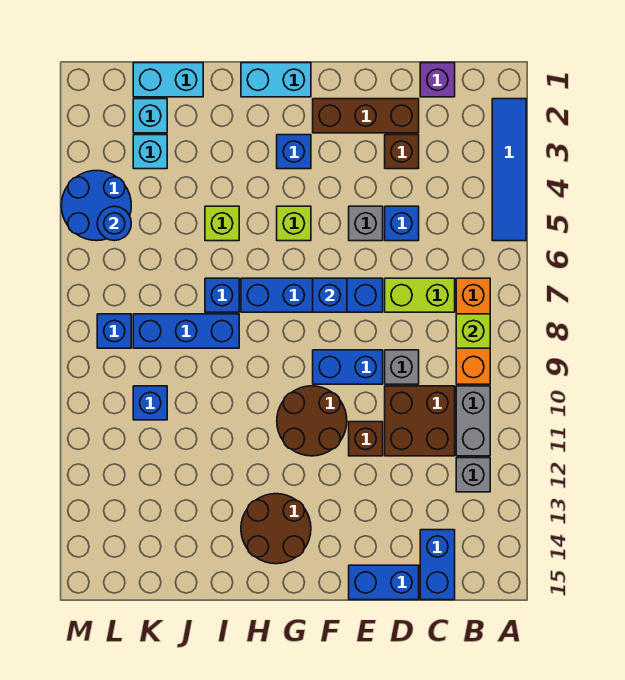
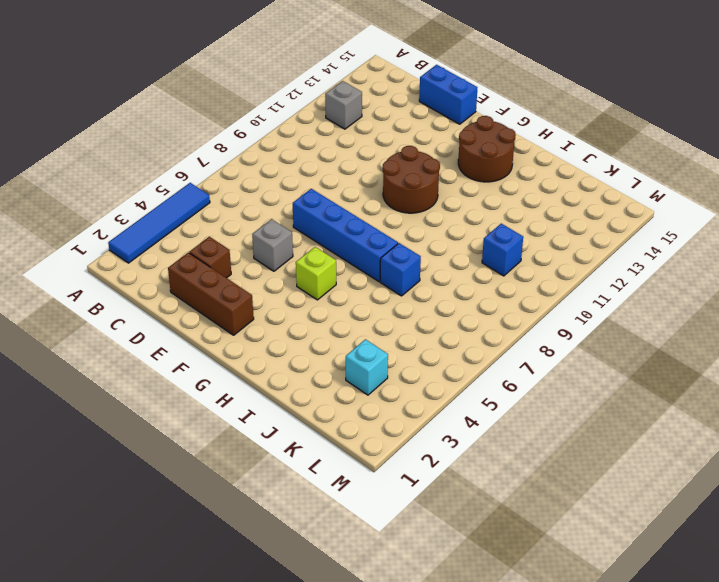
none -> orange brick B7:B9 level 1
none -> grey brick B10:B11 level 1
none -> purple brick C1 level 1
none -> lime brick C7:D7 level 1

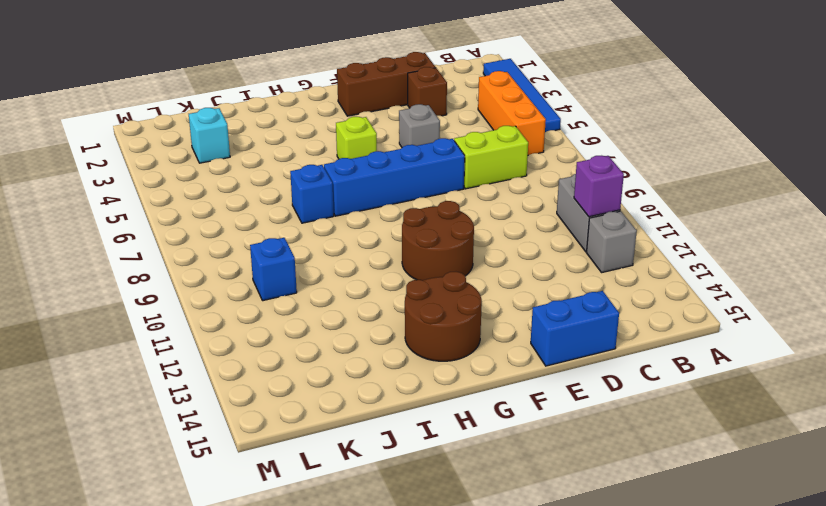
orange brick B4:B6 level 1 -> orange brick B7:B9 level 1
purple brick B11 level 2 -> purple brick C1 level 1
none -> brown brick C10:D11 level 1
none -> blue brick C14:C15 level 1
none -> blue brick D5 level 1
none -> grey brick D9 level 1

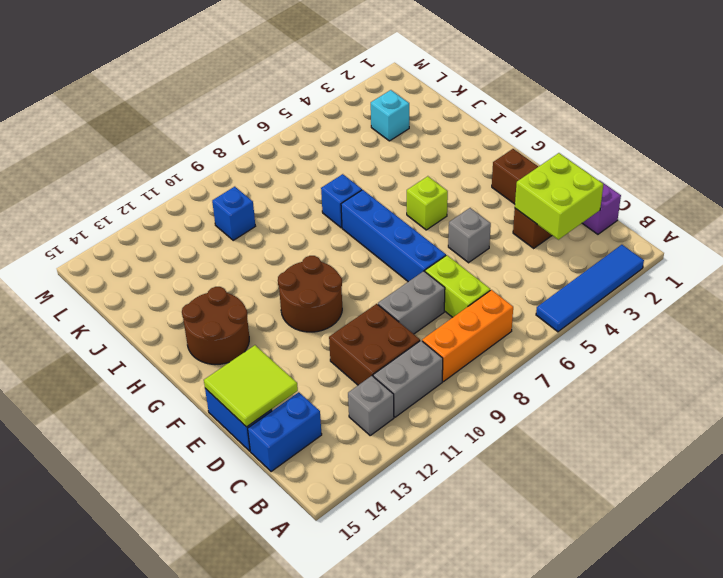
lime brick C2:D3 level 2 -> none
grey brick D8:D9 level 1 -> grey brick D9 level 1
lime tile D14:E15 level 2 -> none
none -> blue brick D5 level 1
none -> blue brick E9:F9 level 1
none -> brown brick E11 level 1
none -> cyan brick G1:H1 level 1

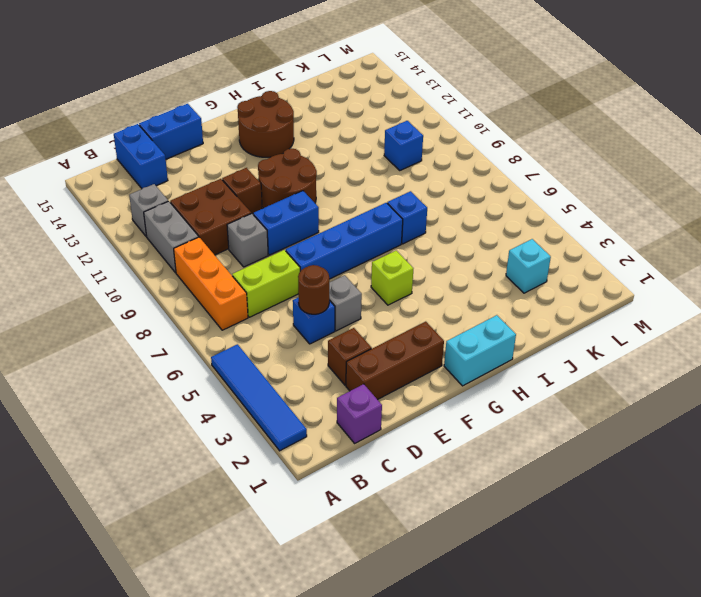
brown round brick D5 level 2 -> none
none -> blue brick G3 level 1
none -> lime brick I5 level 1
none -> blue brick I8:K8 level 1
none -> cyan brick J1:K1 level 1

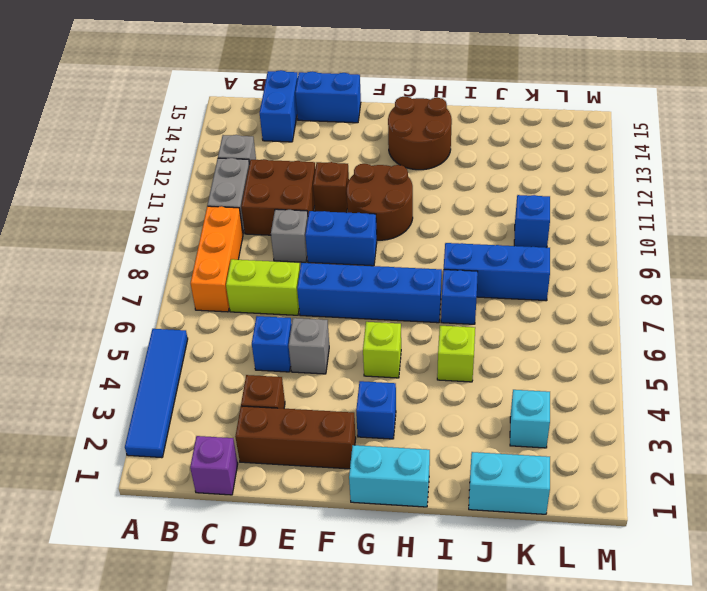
none -> cyan brick K2 level 1
none -> blue round brick L4:M5 level 1
none -> blue brick L8 level 1
none -> lime brick B8 level 2

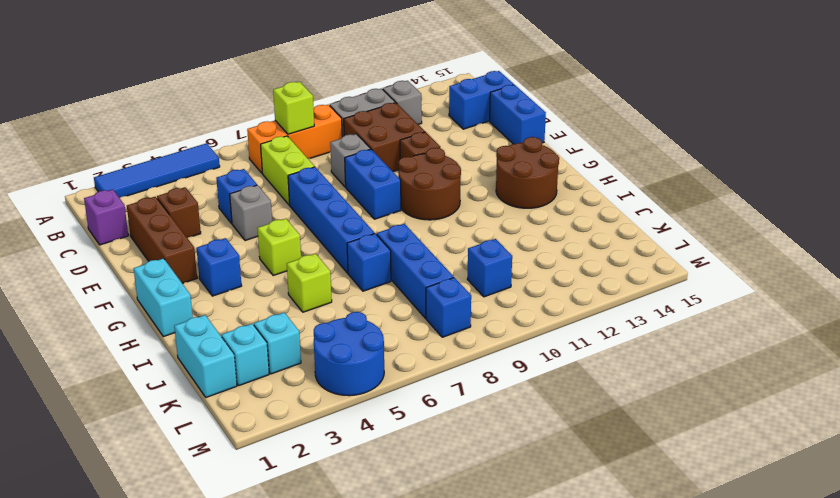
none -> blue brick F7 level 2
none -> blue round brick L5 level 2

